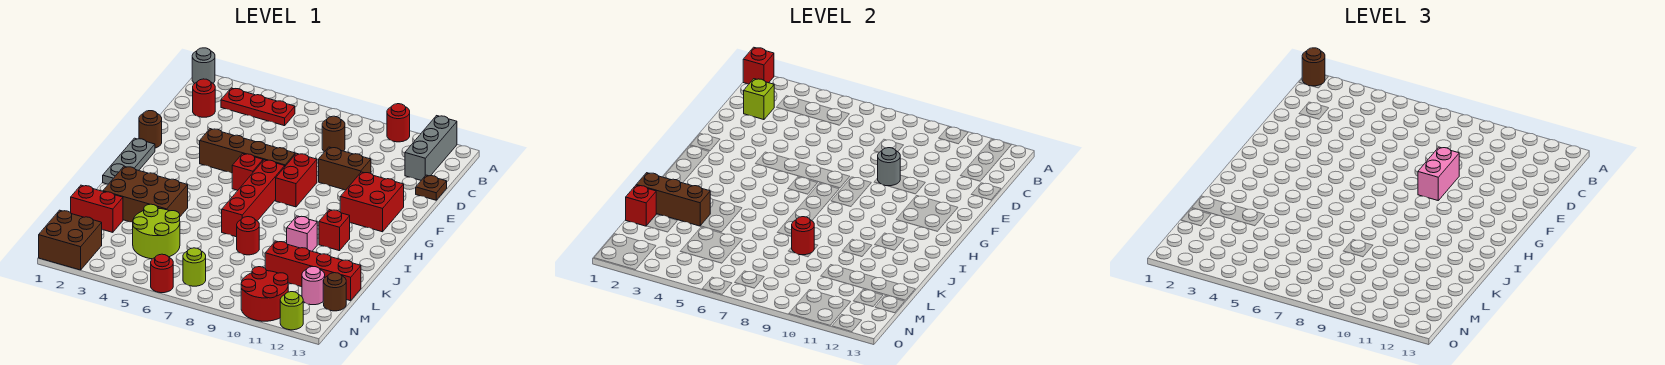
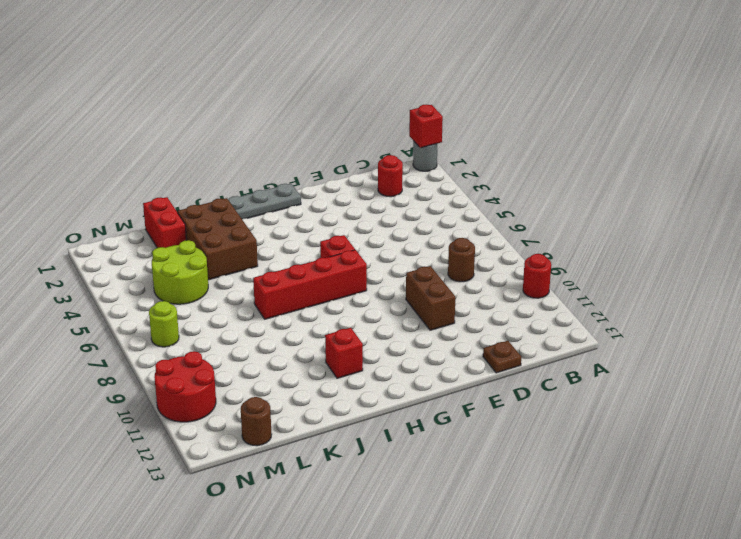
none -> grey brick A12:C12 level 1
none -> red plate B3:B5 level 1
none -> brown round brick F1 level 1
none -> brown brick F4:F7 level 1

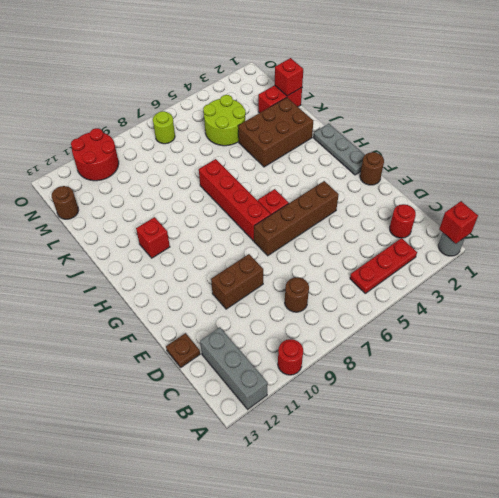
none -> red brick F8:G8 level 1
none -> red brick F11:G12 level 1
none -> pink brick J10 level 1
none -> red round brick K8 level 1

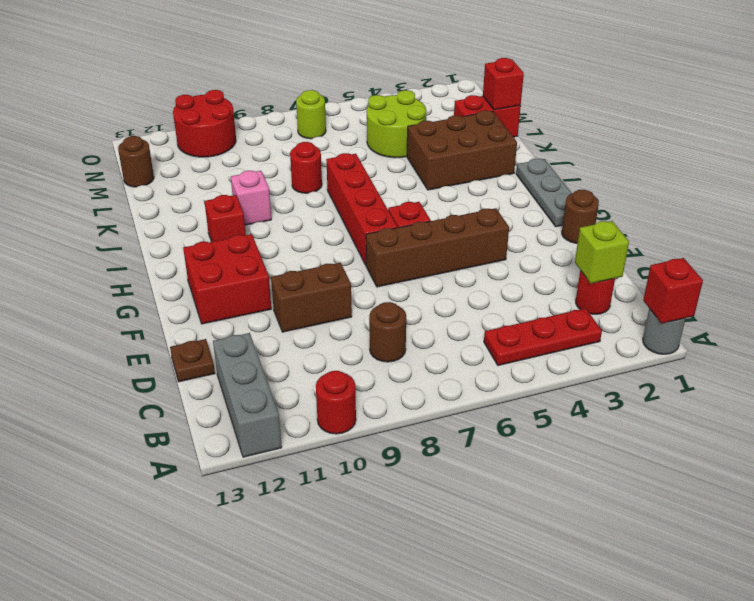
none -> red brick F8:G8 level 1
none -> red brick L10:L13 level 1
none -> pink round brick M12 level 1
none -> brown brick N1:O2 level 1

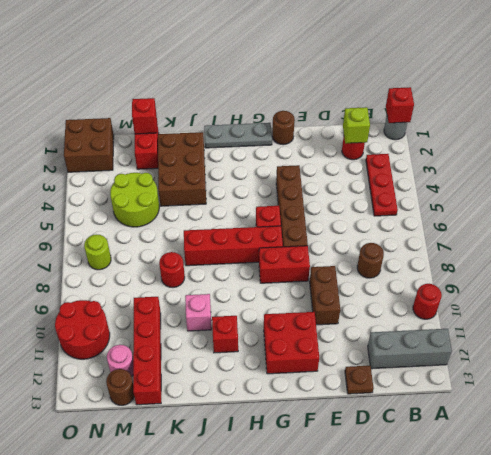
none -> red round brick O6 level 1
none -> lime round brick O12 level 1
none -> grey round brick E9 level 2
none -> brown brick K1:K3 level 2

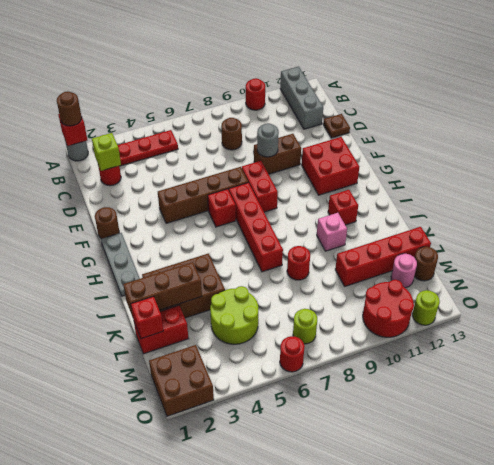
none -> red round brick K8 level 2
none -> pink brick E9:F9 level 3

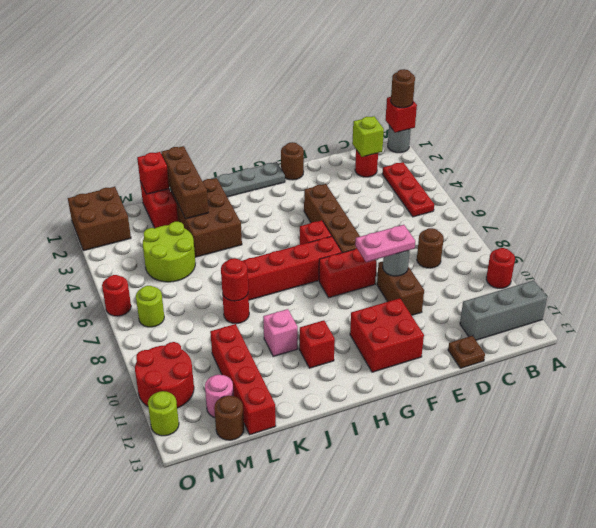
pink plate E9:F9 level 3 -> pink brick E9:F9 level 3

